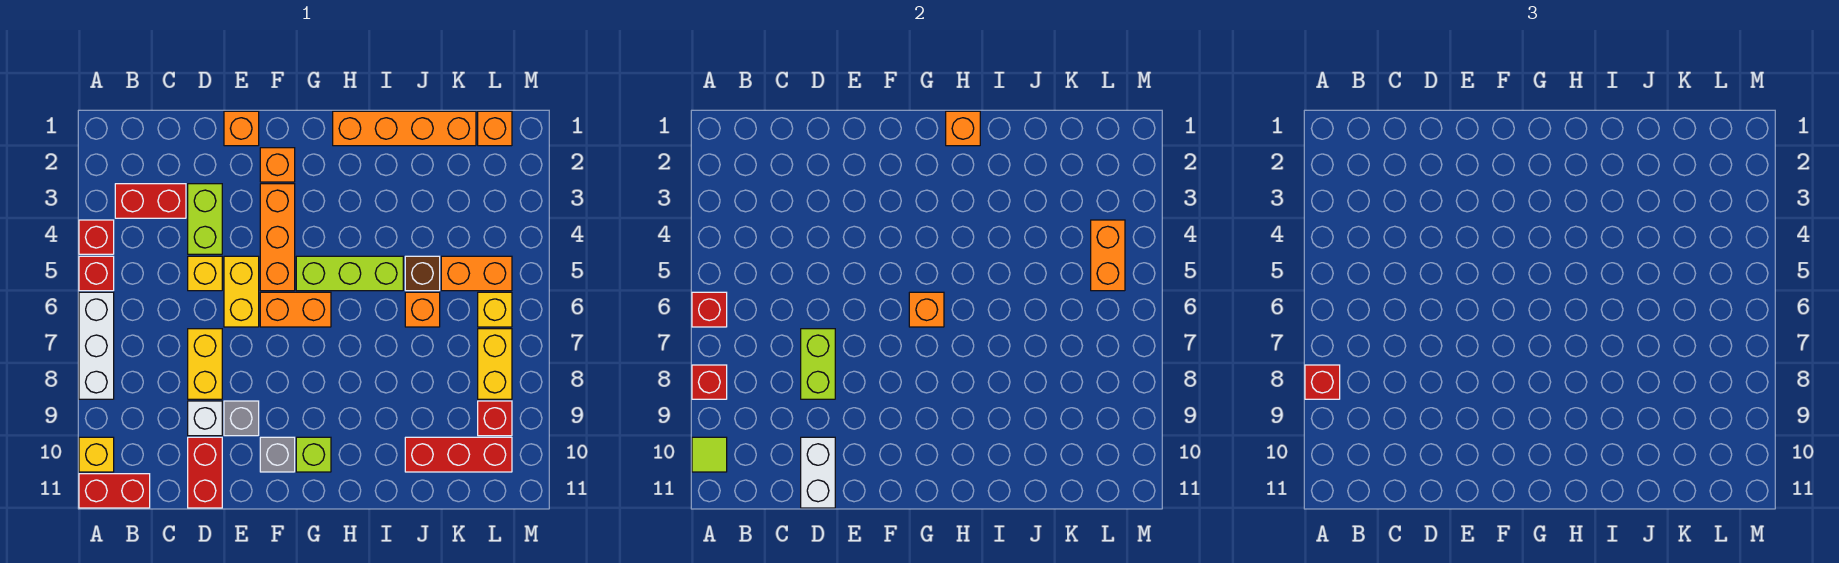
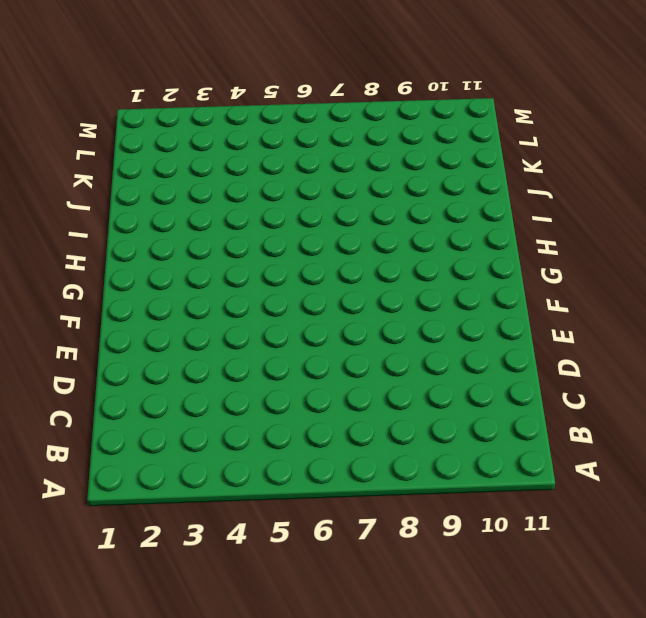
none -> red brick A4 level 1
none -> red brick A5 level 1
none -> white brick A6:A8 level 1
none -> yellow brick A10 level 1

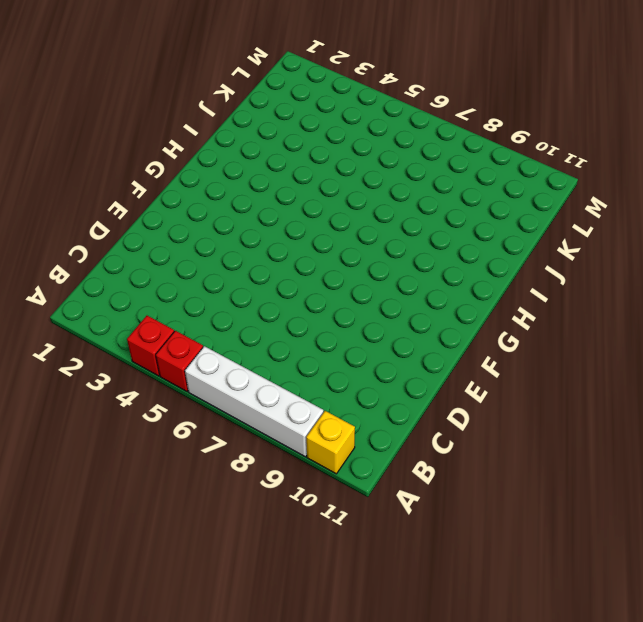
white brick A6:A9 level 1 -> white brick A6:A8 level 1
none -> red brick A11:B11 level 1
none -> red brick B3:C3 level 1
none -> lime brick D3:D4 level 1
none -> yellow brick D5 level 1

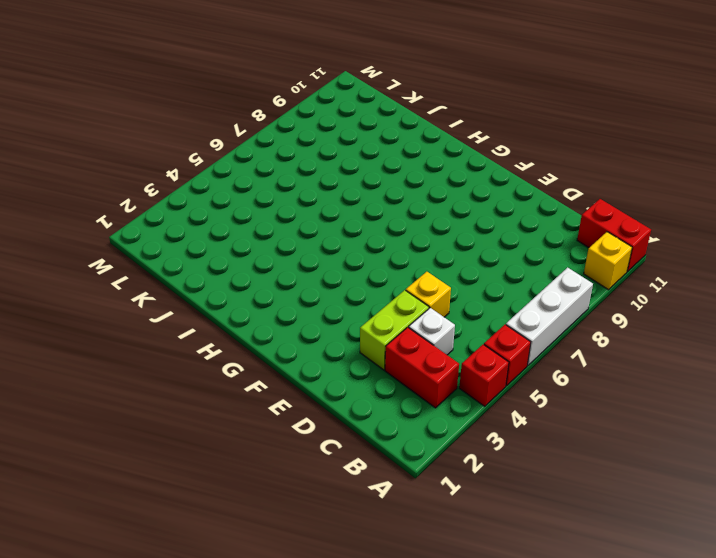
white brick C4 level 1 -> white brick D9 level 1
none -> yellow brick D7:D8 level 1
none -> red brick D10:D11 level 1
none -> orange brick E1 level 1
none -> yellow brick E5:E6 level 1

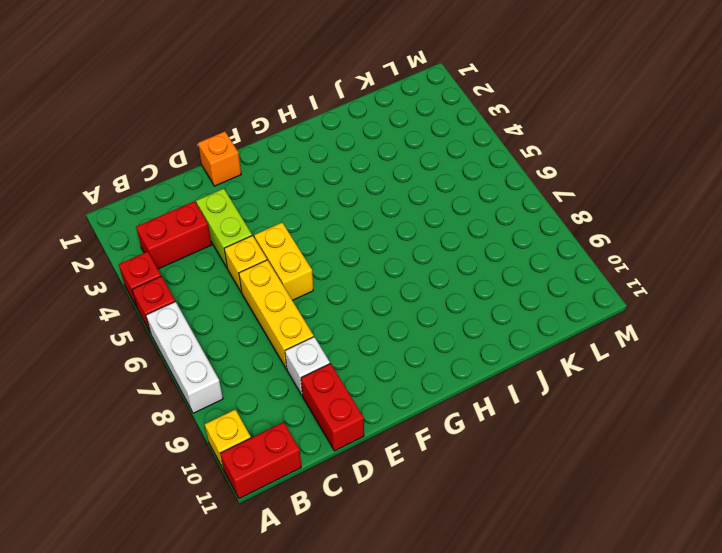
yellow brick D6:D8 level 1 -> yellow brick D7:D8 level 1
none -> grey brick E9 level 1
none -> orange brick F2 level 1
none -> orange brick F3:F5 level 1
none -> orange brick F6:G6 level 1

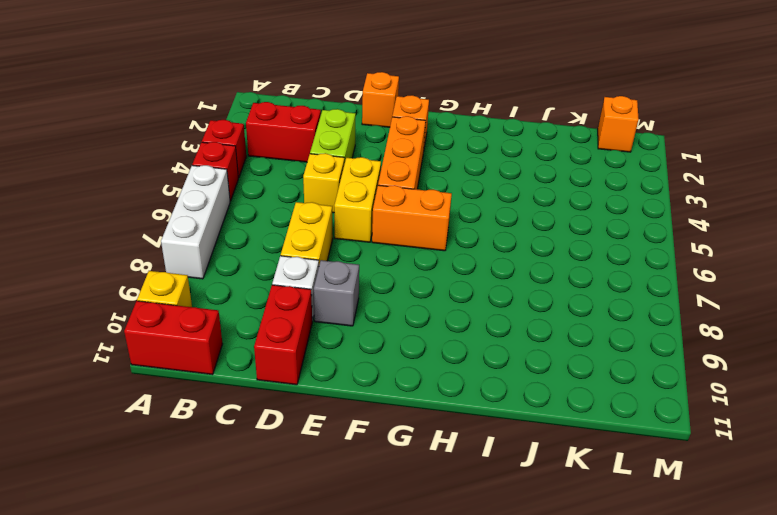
none -> grey brick F10 level 1
none -> lime brick G5:I5 level 1
none -> lime brick G10 level 1
none -> orange brick H1:K1 level 1

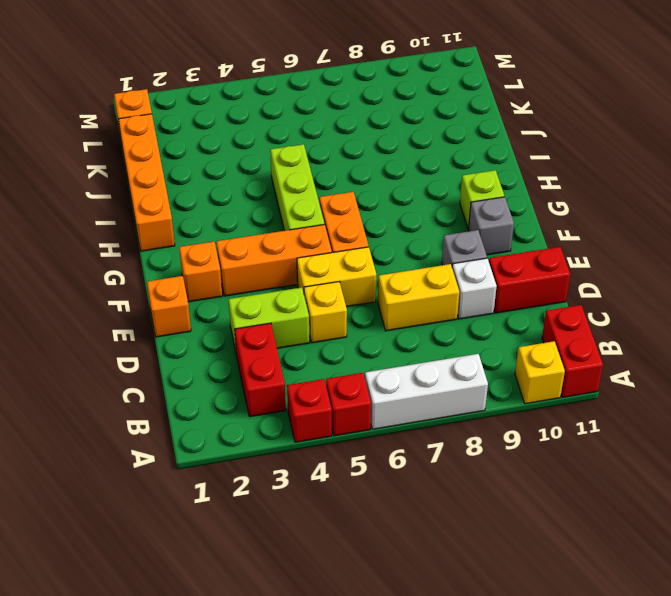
none -> brown brick J5 level 1
none -> orange brick J6 level 1
none -> red brick J10:L10 level 1
none -> orange brick K5:L5 level 1

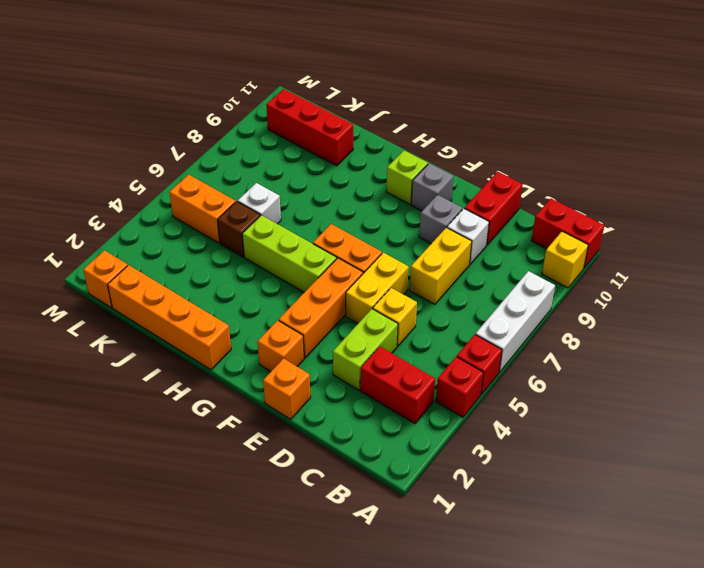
white brick J6 level 1 -> orange brick J6 level 1
none -> yellow brick L6 level 1
none -> yellow brick L7:L8 level 1
none -> red brick L9 level 1
none -> red brick A6 level 2

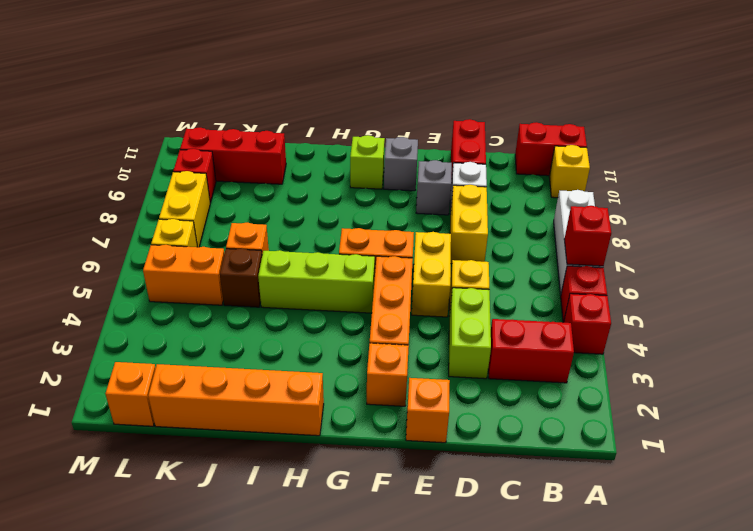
none -> red brick A8 level 2
none -> lime tile A10 level 2
none -> lime brick D7:D8 level 2
none -> white brick D10:D11 level 2

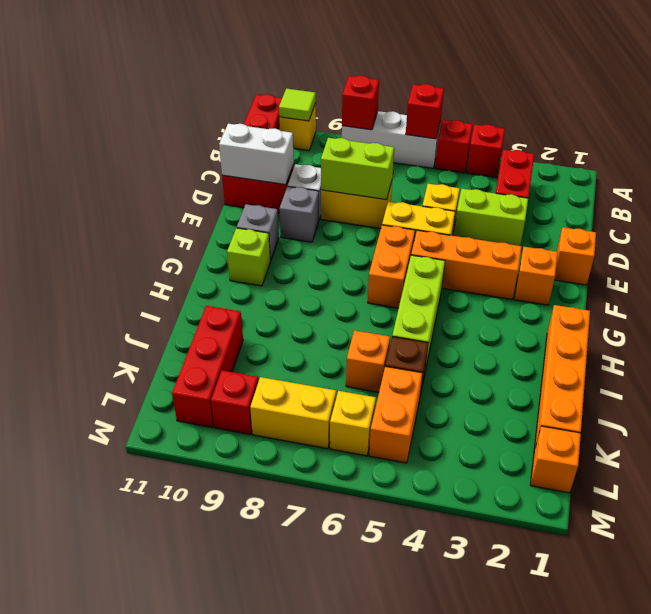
none -> orange brick G6 level 2
none -> orange brick H1 level 2
none -> orange brick L4:L5 level 2
none -> red brick A8 level 3

